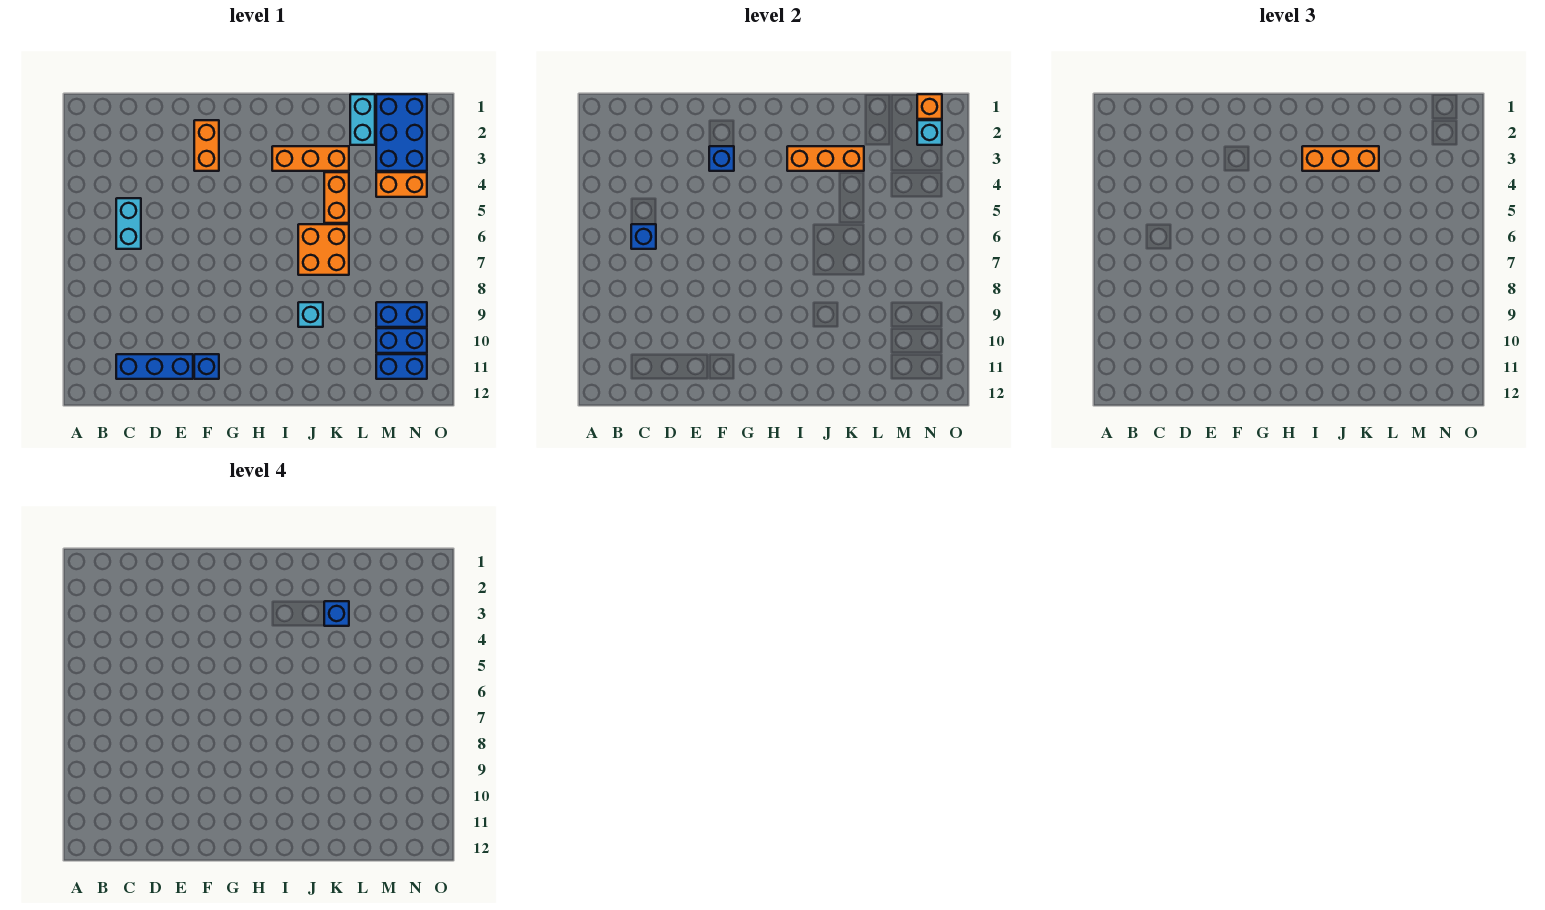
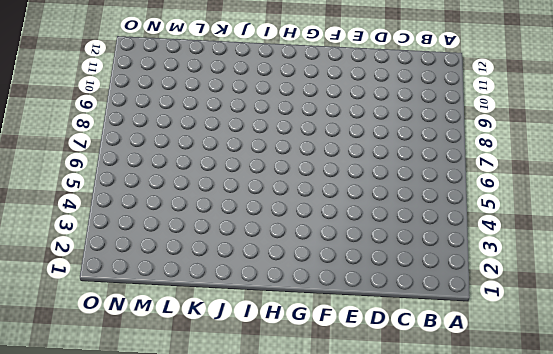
none -> cyan brick C5:C6 level 1
none -> blue brick C11:E11 level 1
none -> orange brick F2:F3 level 1

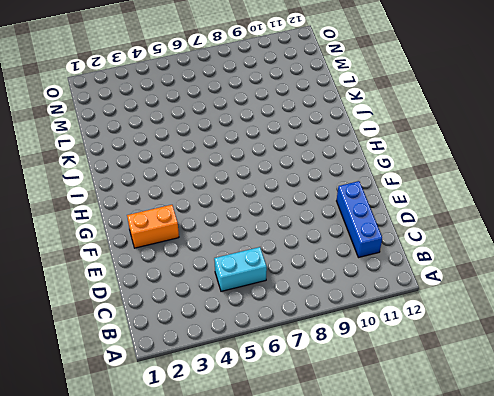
none -> blue brick F11 level 1
none -> orange brick I3:K3 level 1
none -> orange brick J6:K7 level 1

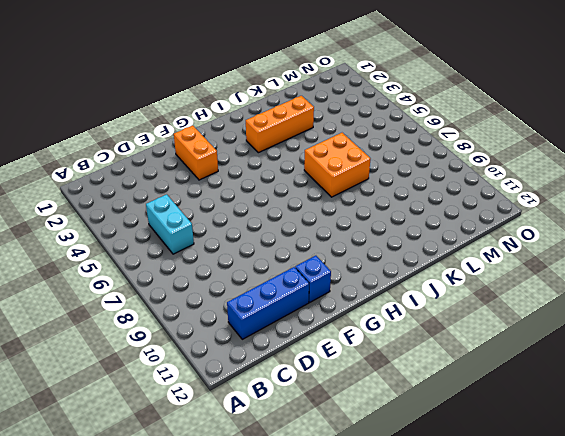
none -> cyan brick J9 level 1
none -> orange brick K4:K5 level 1
none -> cyan brick L1:L2 level 1

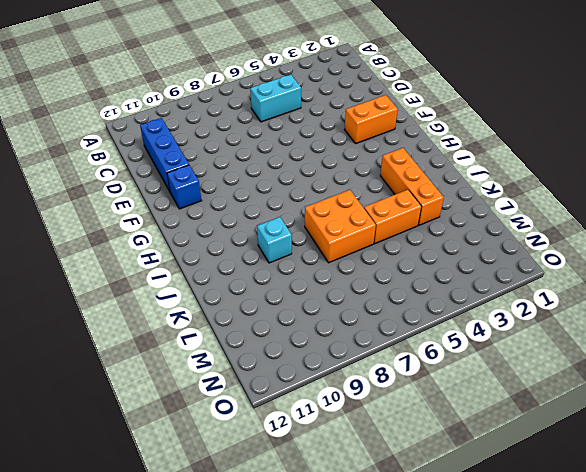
none -> cyan brick L1:L2 level 1
none -> blue brick M1:N3 level 1
none -> orange brick M4:N4 level 1

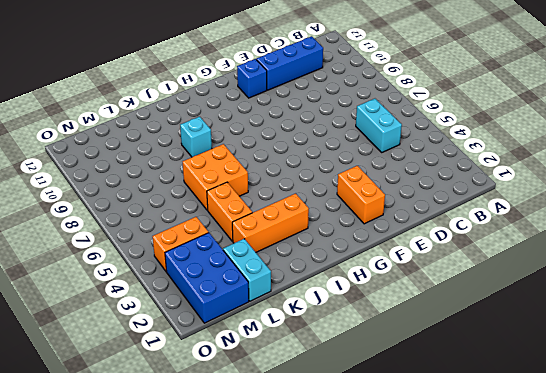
none -> blue brick M9:N9 level 1
none -> blue brick M10:N10 level 1
none -> blue brick M11:N11 level 1

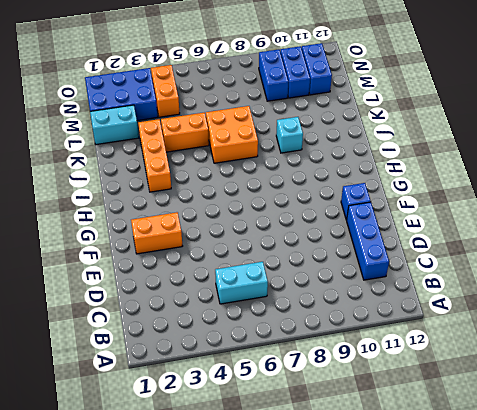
none -> blue brick C6 level 2
none -> blue brick F3 level 2
none -> orange brick I3:K3 level 2

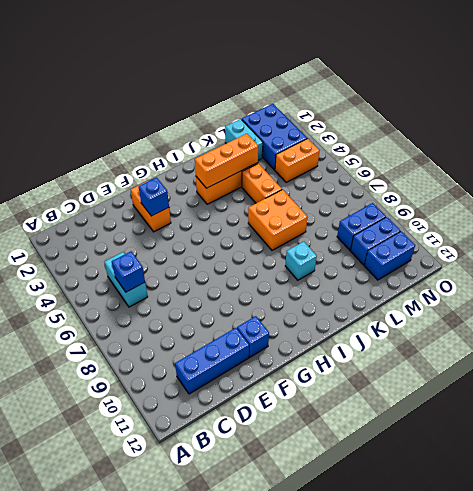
none -> orange brick N1 level 2
none -> cyan brick N2 level 2
none -> orange brick I3:K3 level 3

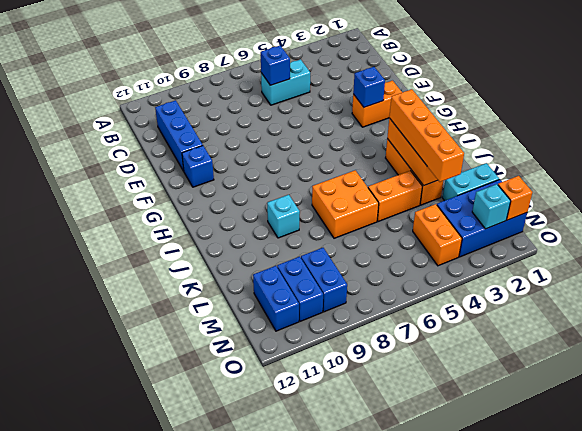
orange brick I3:L3 level 3 -> orange brick I3:K3 level 3
none -> blue brick K3 level 4

